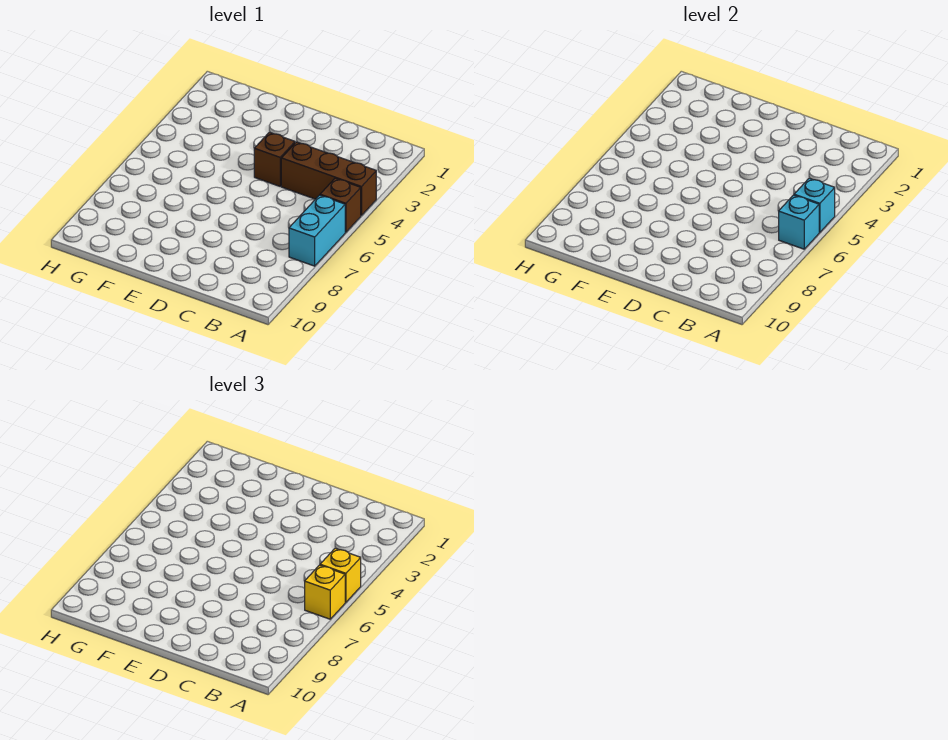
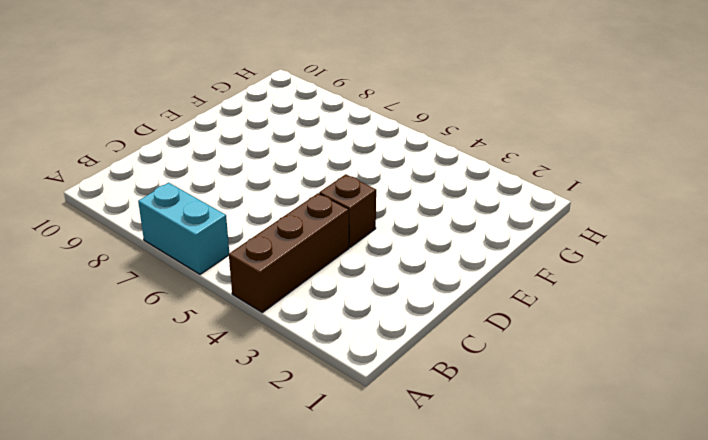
none -> brown brick A5 level 1
none -> cyan brick A5 level 2

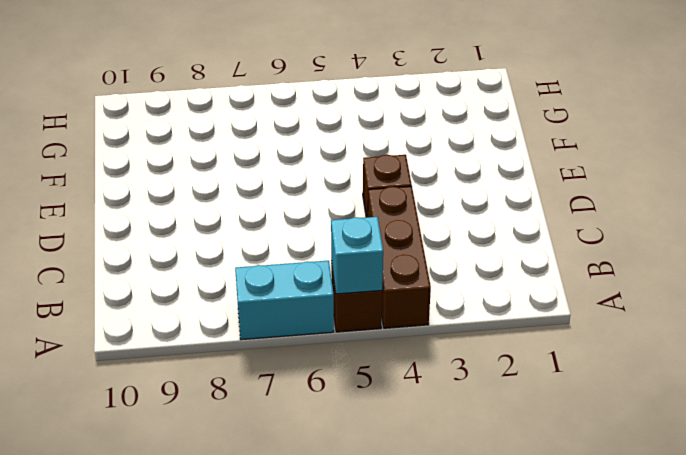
none -> cyan brick A6 level 2
none -> yellow brick A5 level 3

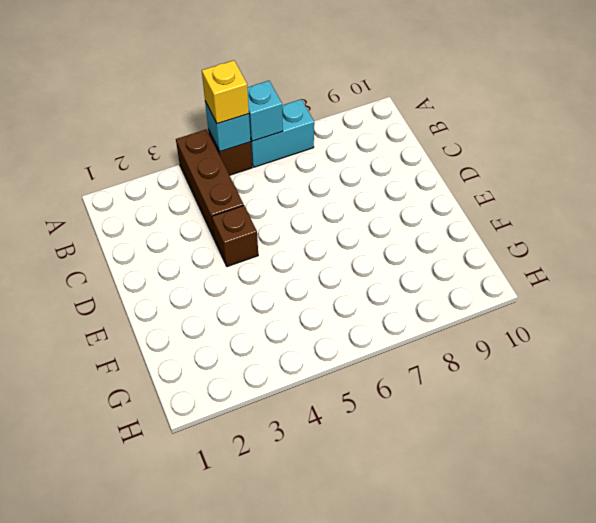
none -> yellow brick A6 level 3

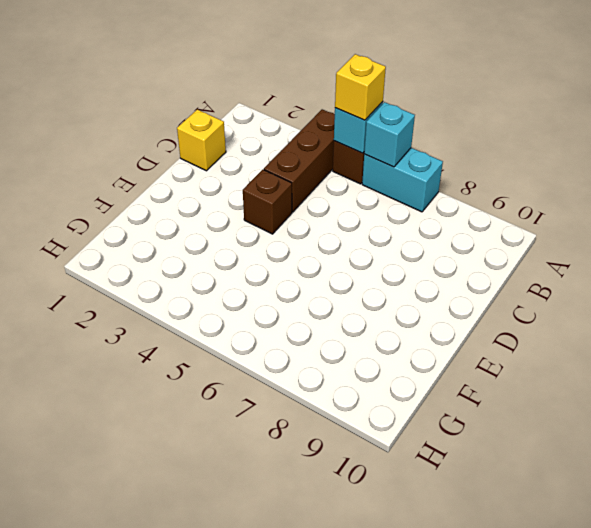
yellow brick C1 level 1 -> yellow brick A6 level 3

